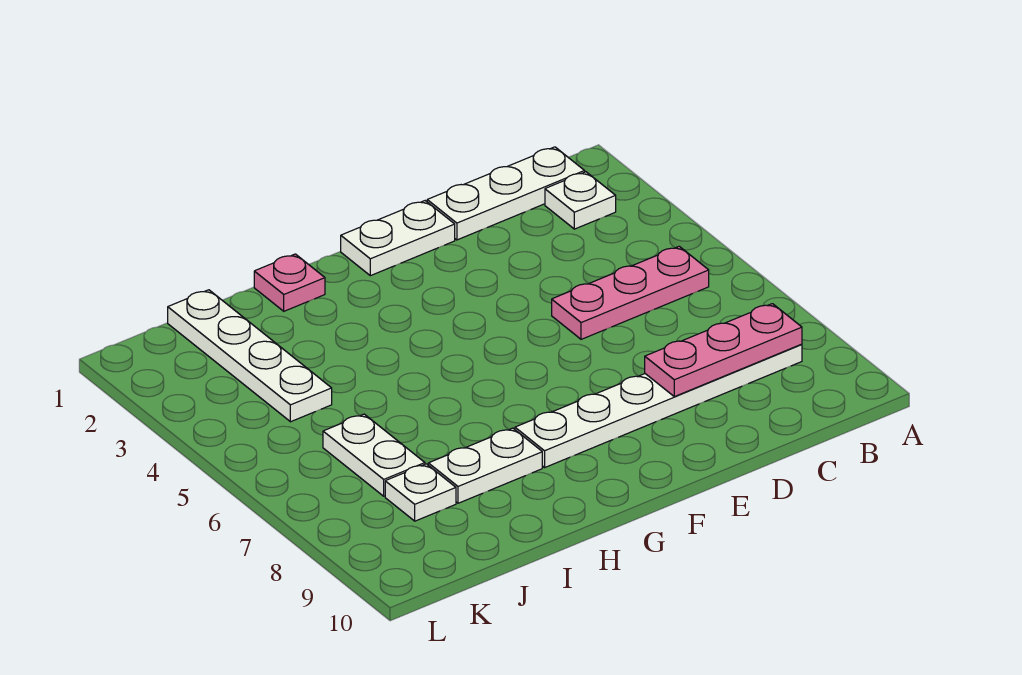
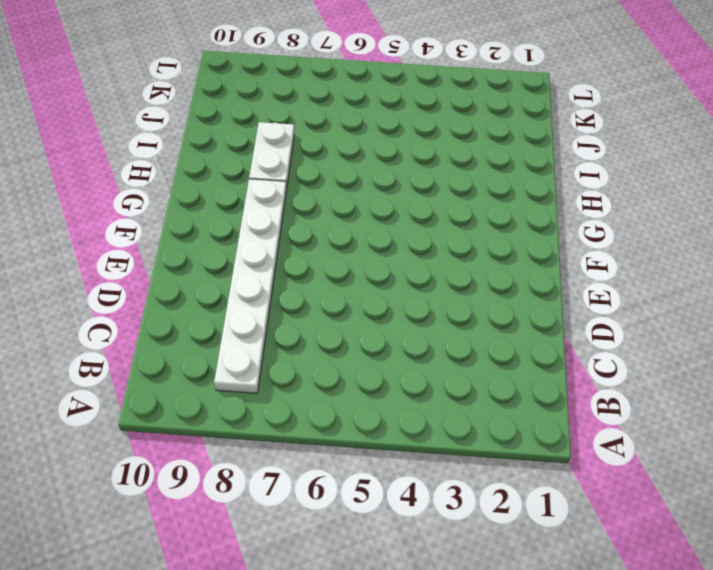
none -> white plate B1:D1 level 1
none -> white plate B2 level 1

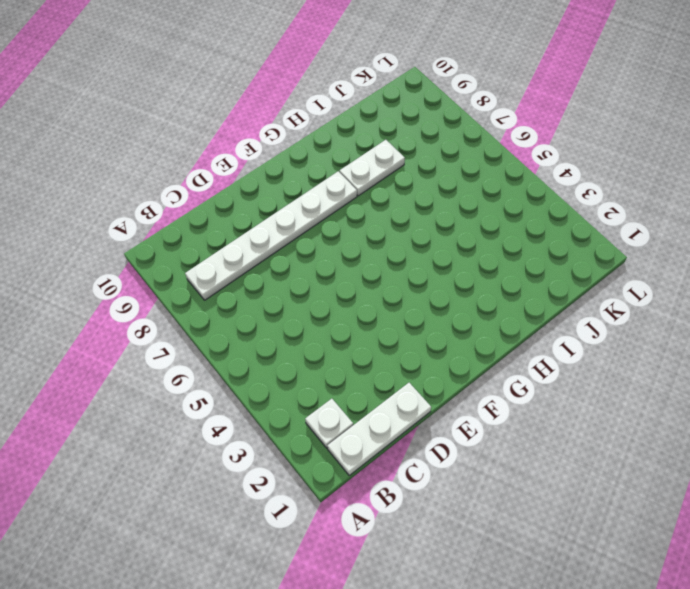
none -> pink plate B5:D5 level 1
none -> white plate E1:F1 level 1

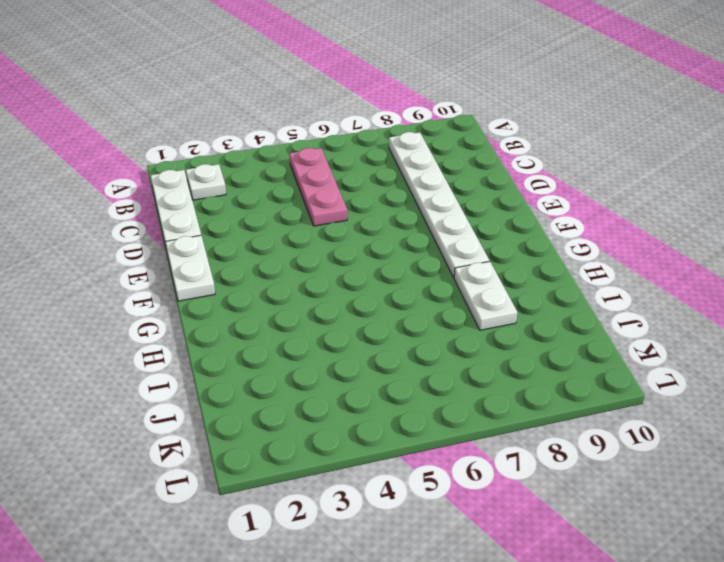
none -> pink plate H1 level 1
none -> white plate J1:J4 level 1

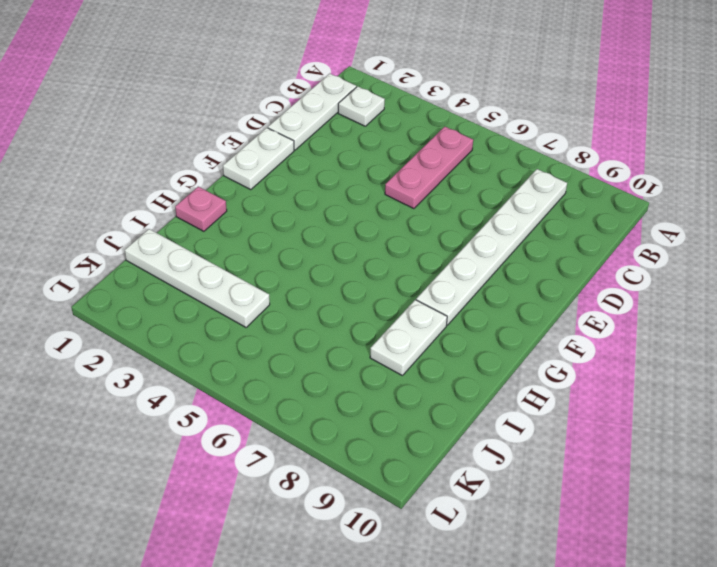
none -> white plate J6:J7 level 1
none -> white plate J8 level 1

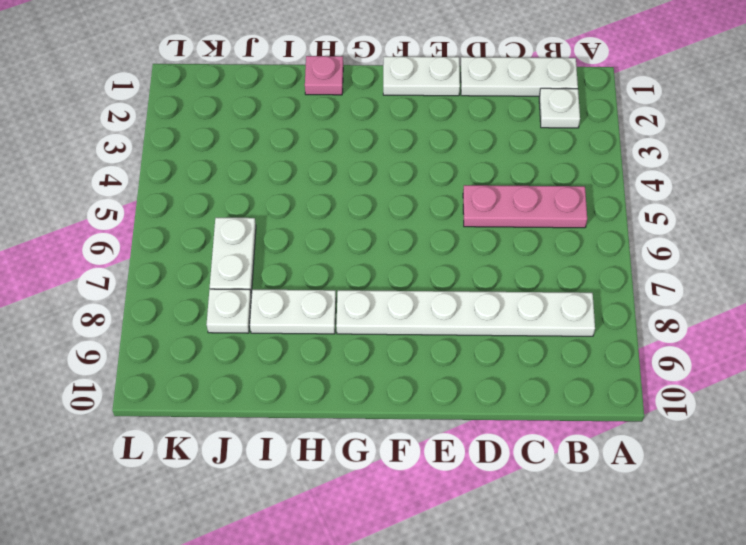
none -> white plate J1:J4 level 1
none -> pink plate B8:D8 level 2

